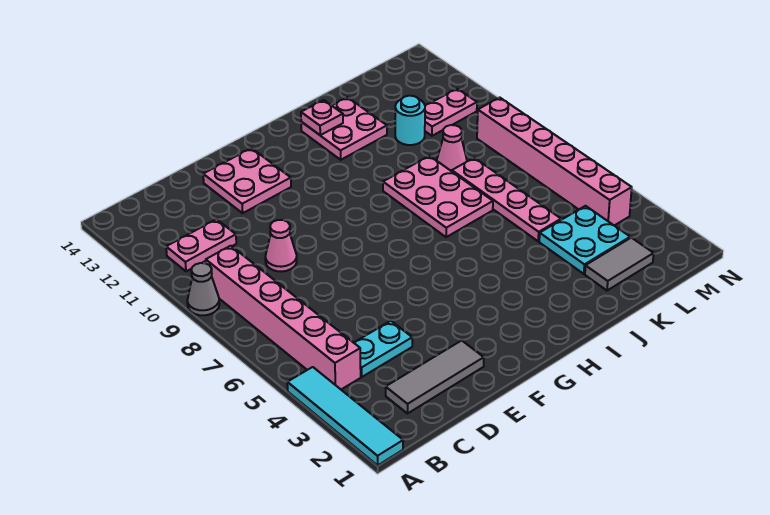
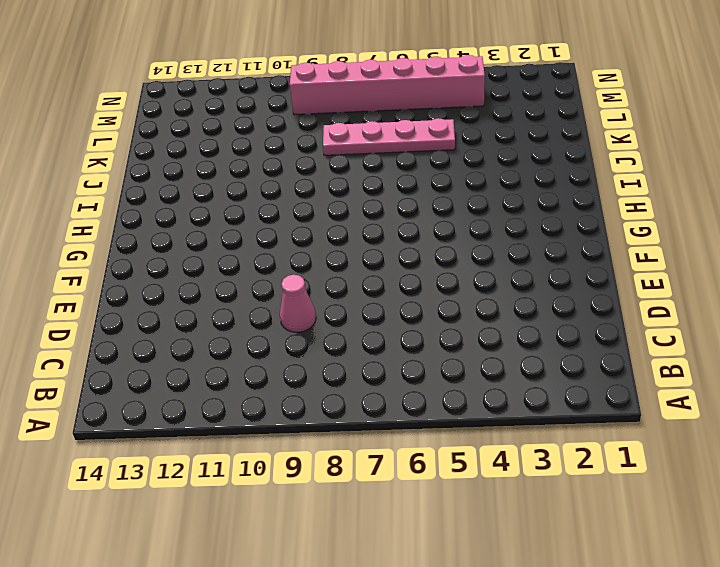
none -> cyan tile A1:A4 level 1
none -> grey cone A9 level 1
none -> pink brick B4:B9 level 1

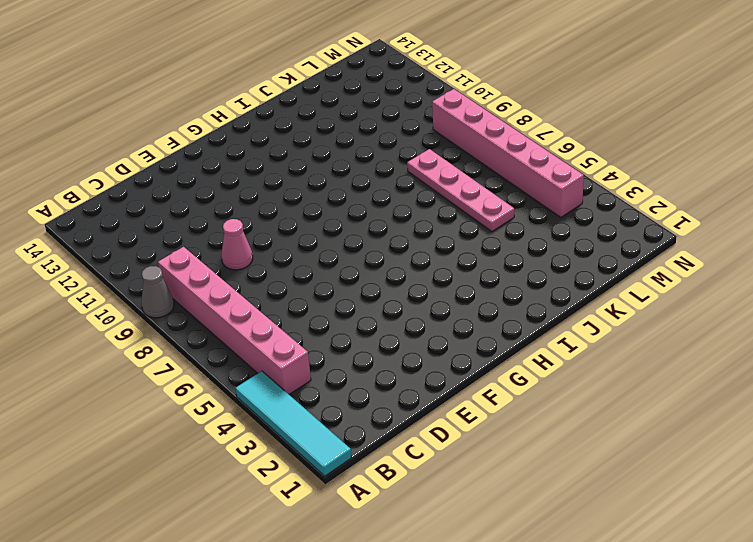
none -> pink plate B11:C11 level 1
none -> grey tile C2:E2 level 1
none -> cyan plate C4:D4 level 1

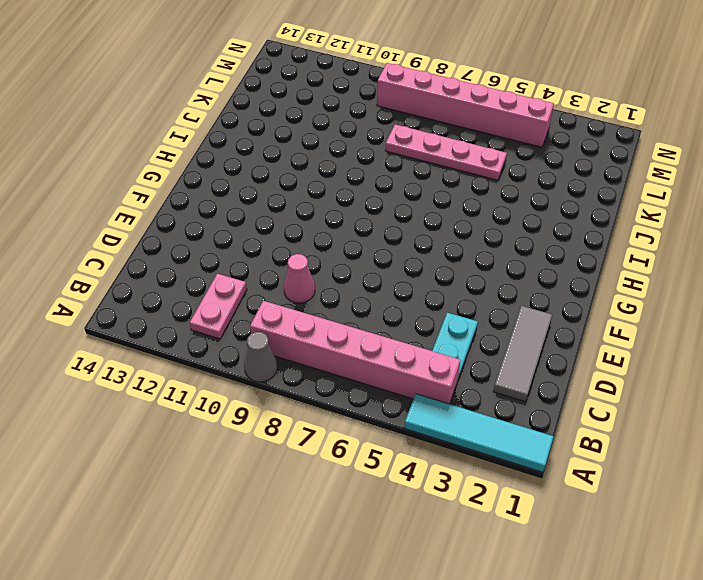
none -> pink plate E12:F13 level 1
none -> pink plate I7:J9 level 1
none -> pink plate I12:J13 level 1

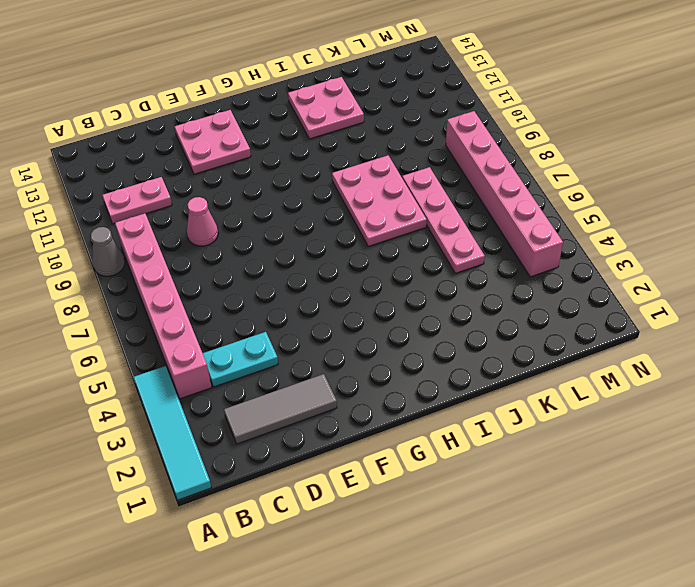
none -> grey tile K2:L2 level 1
none -> cyan plate K3:L4 level 1
none -> pink cone K9 level 1

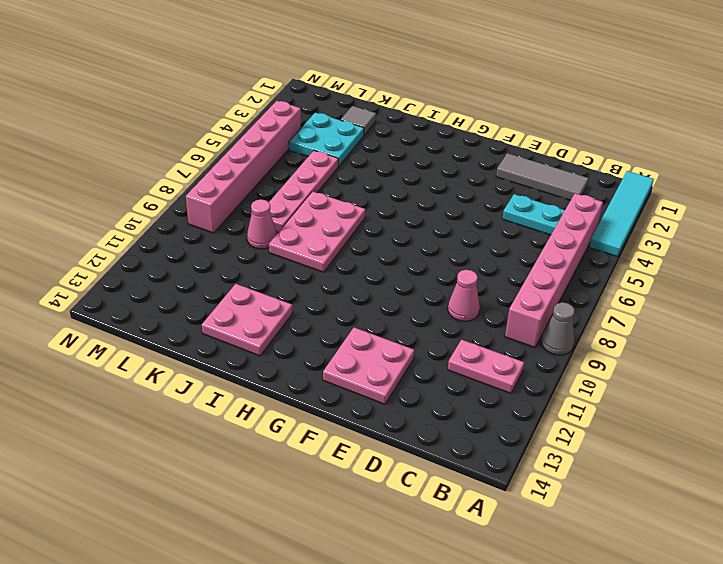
grey tile K2 level 1 -> grey tile K2:L2 level 1
none -> cyan round brick K11 level 1
none -> pink plate L11:M11 level 1
none -> pink plate I13 level 2

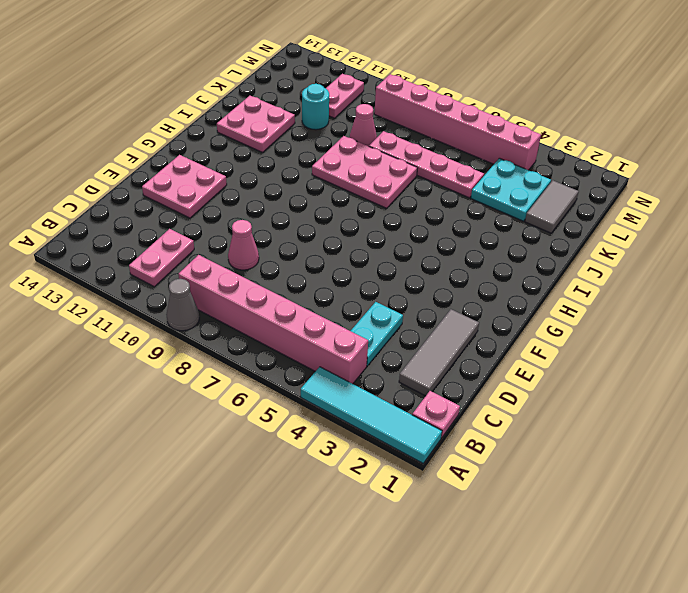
pink plate B1 level 1 -> pink plate I13 level 2

